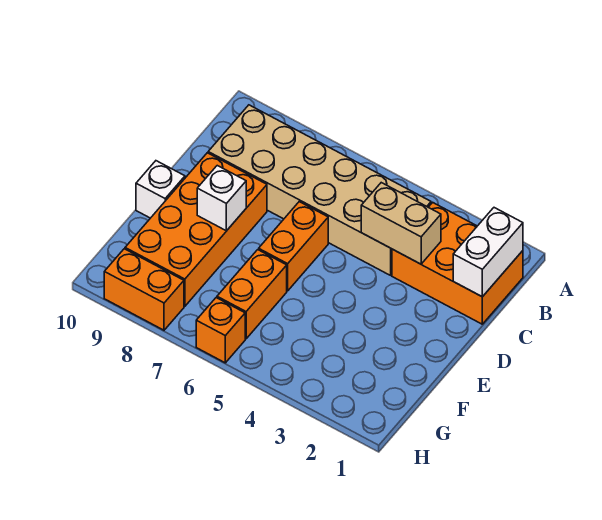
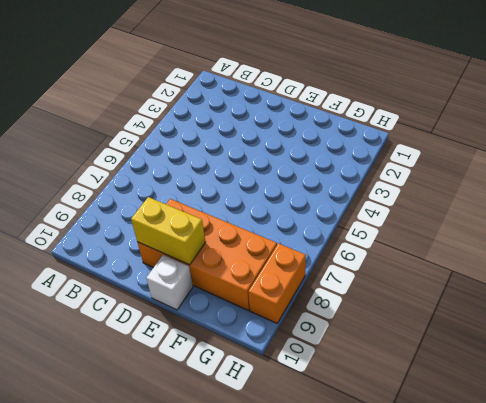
yellow brick D9:E9 level 2 -> none
none -> orange brick B1:C3 level 1
none -> tan brick B4:C9 level 1

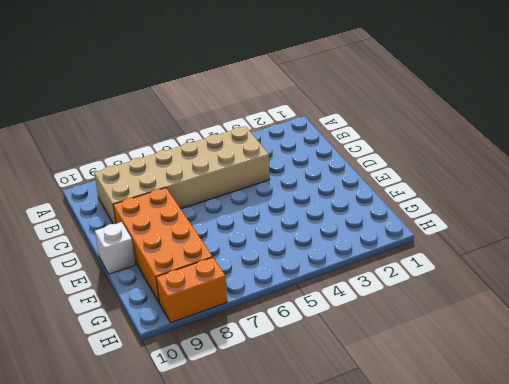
none -> orange brick B1:C3 level 1
none -> orange brick D6:E6 level 1

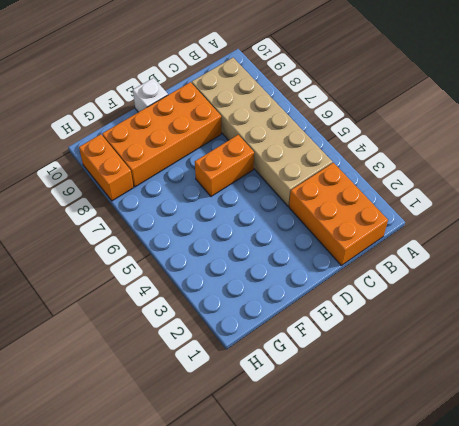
none -> orange brick F6:G6 level 1
none -> orange brick H6 level 1

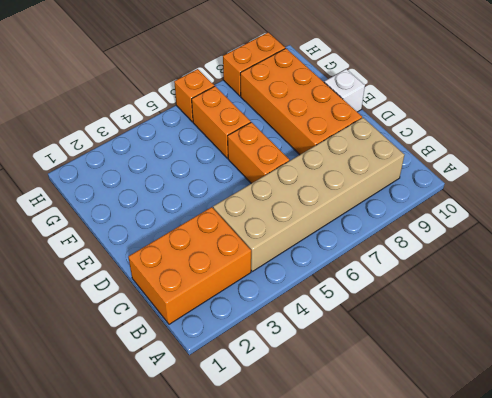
none -> white brick B1:C1 level 2
none -> tan brick C3:C4 level 2

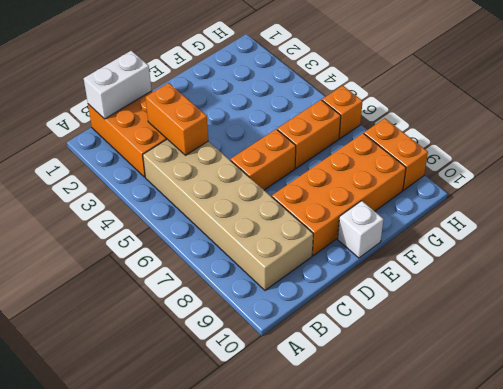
orange brick C3:C4 level 2 -> tan brick C3:C4 level 2
none -> white brick E8 level 2

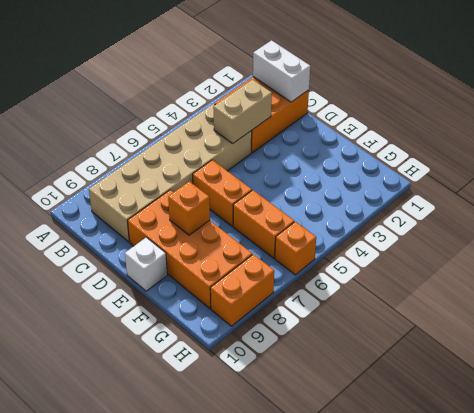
orange brick E8 level 2 -> white brick E8 level 2

